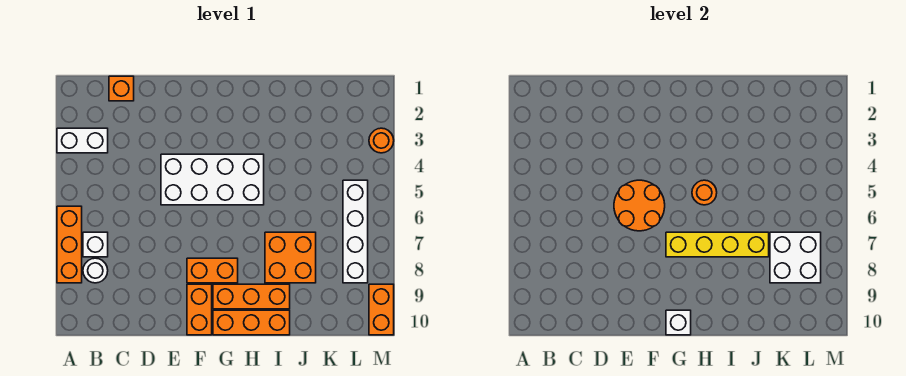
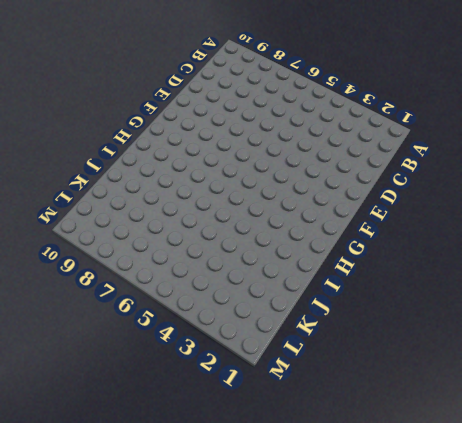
none -> white brick A3:B3 level 1
none -> orange brick A6:A8 level 1
none -> white brick B7 level 1

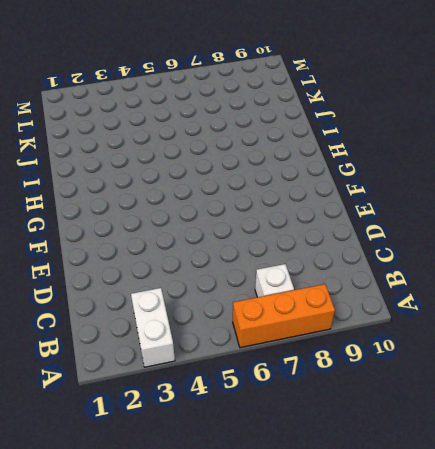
none -> white round brick B8 level 1
none -> orange brick C1 level 1
none -> white brick E4:H5 level 1

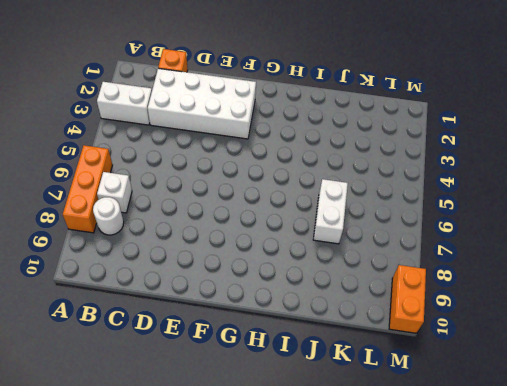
white brick C2:F3 level 1 -> white brick E4:H5 level 1
white brick J6:J7 level 1 -> orange brick I7:J8 level 1
none -> orange brick F8:G8 level 1
none -> orange brick F9:F10 level 1
none -> orange brick G9:I9 level 1

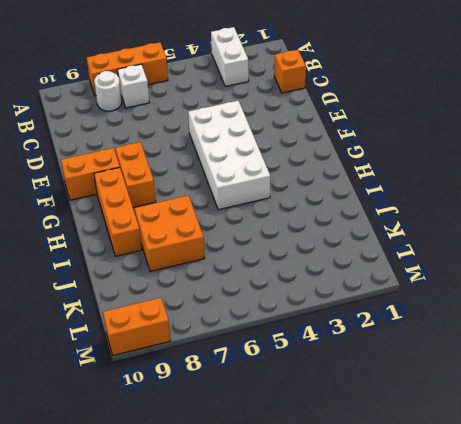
none -> orange brick G10:I10 level 1
none -> white brick L5:L8 level 1
none -> orange round brick M3 level 1

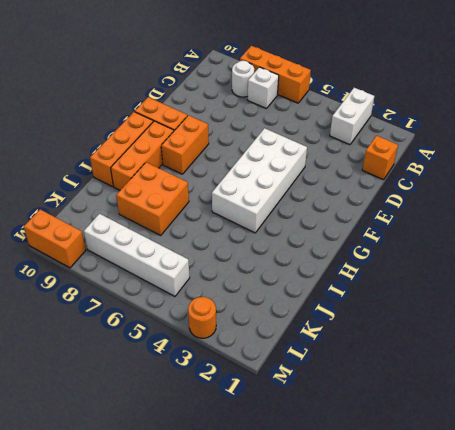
none -> orange round brick E5:F6 level 2
none -> yellow brick G7:J7 level 2
none -> white brick G10 level 2

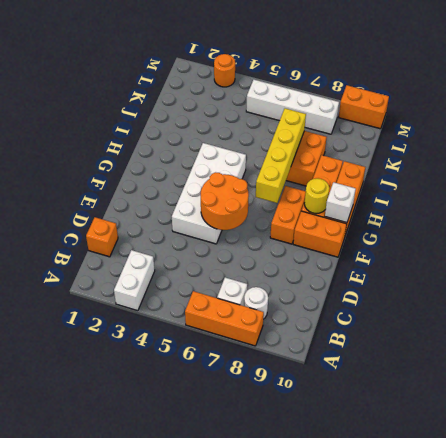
yellow round brick G9 level 2 -> none
none -> orange round brick H5 level 2
none -> white brick K7:L8 level 2

